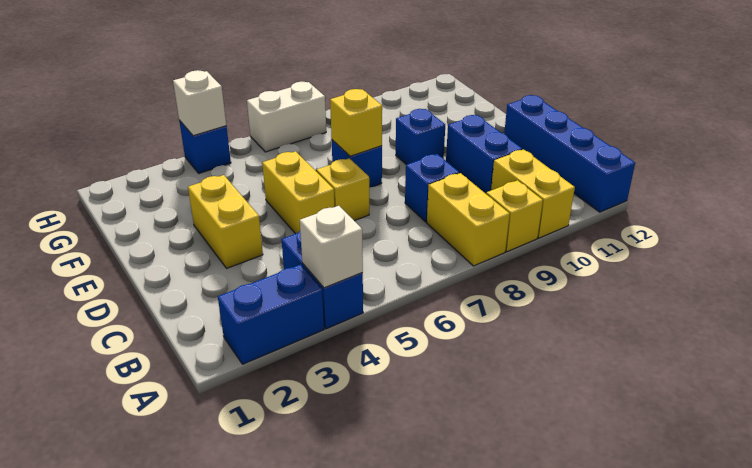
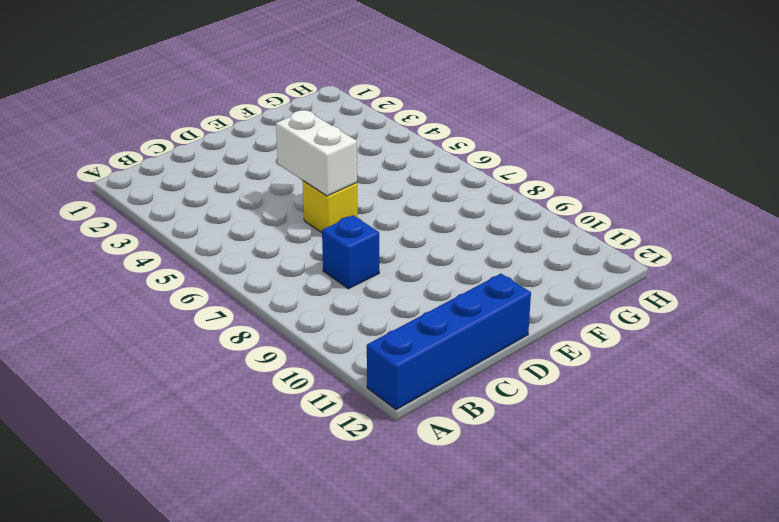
white brick D5:D6 level 2 -> white brick H6:H7 level 1
none -> blue brick A2:A3 level 1
none -> blue brick A4:B4 level 1
none -> yellow brick A8:B8 level 1

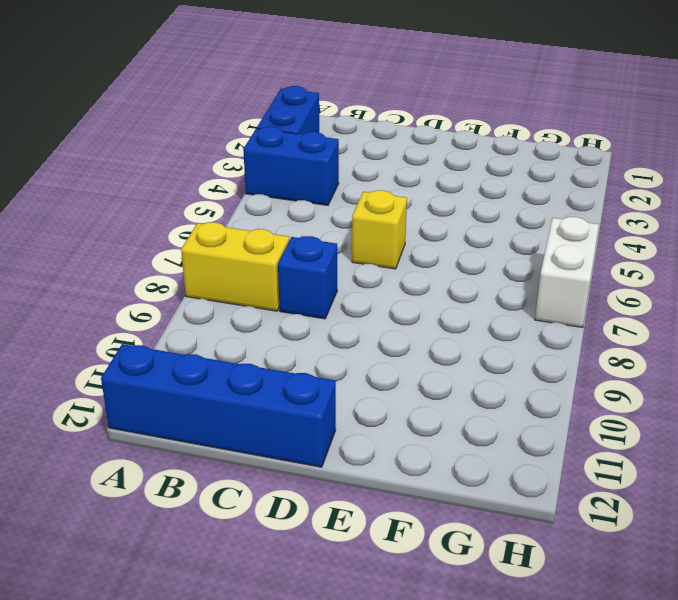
none -> yellow brick A9 level 1
none -> yellow brick A10:B10 level 1
none -> blue brick C10:D10 level 1

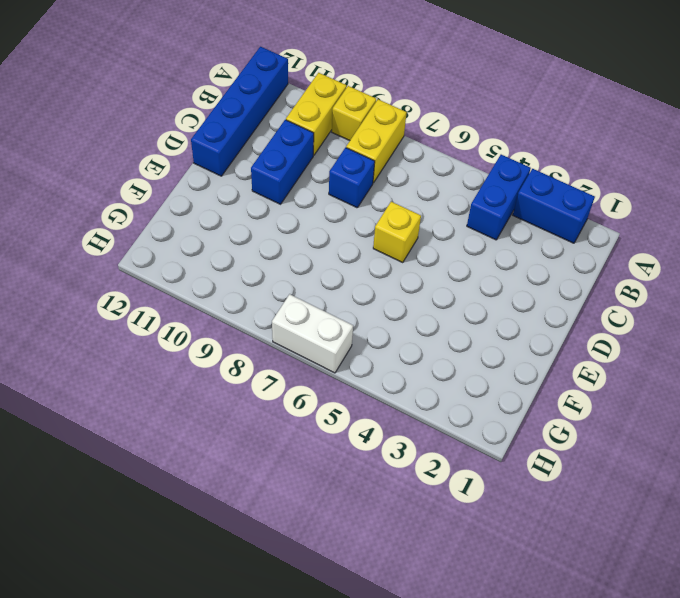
none -> yellow brick D3:E3 level 1
none -> yellow brick D5:E5 level 1
none -> blue brick E7 level 1

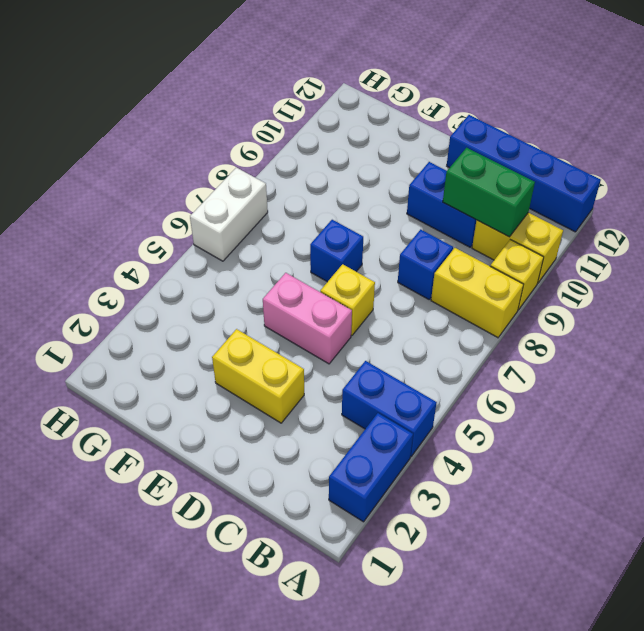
green brick B10:C10 level 2 -> none
pink brick D5:E5 level 1 -> yellow brick D5:E5 level 1
none -> blue brick E9 level 1
none -> blue brick H4 level 1
none -> white brick A4 level 2

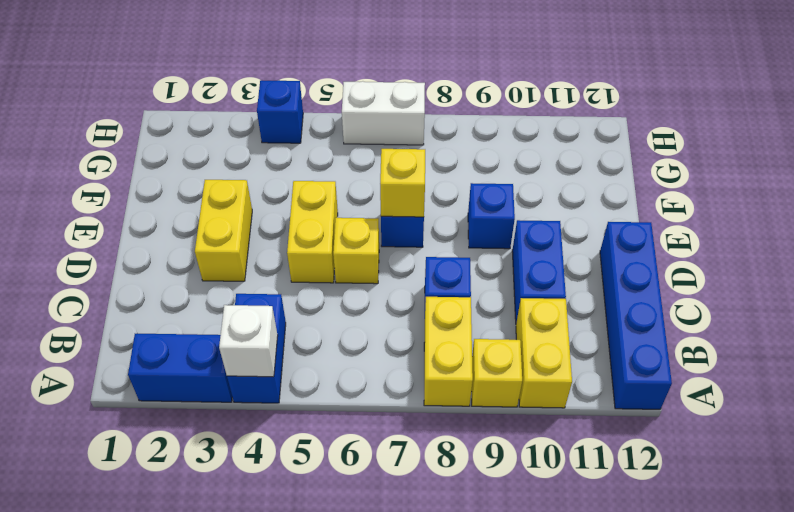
none -> white brick H4 level 2

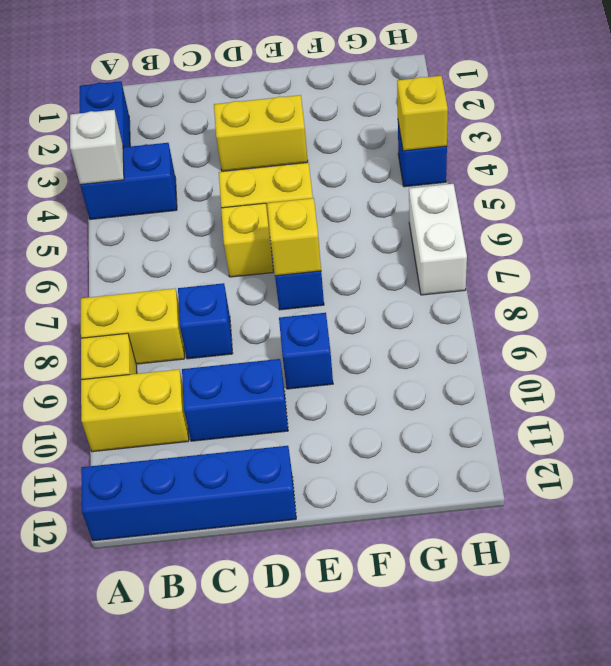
yellow brick H4 level 2 -> white brick H4 level 2

